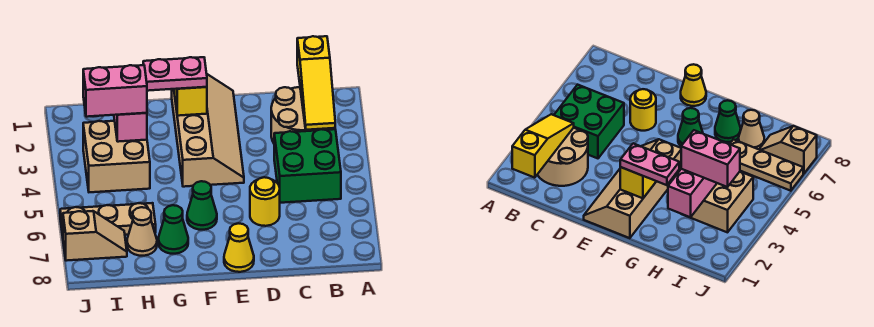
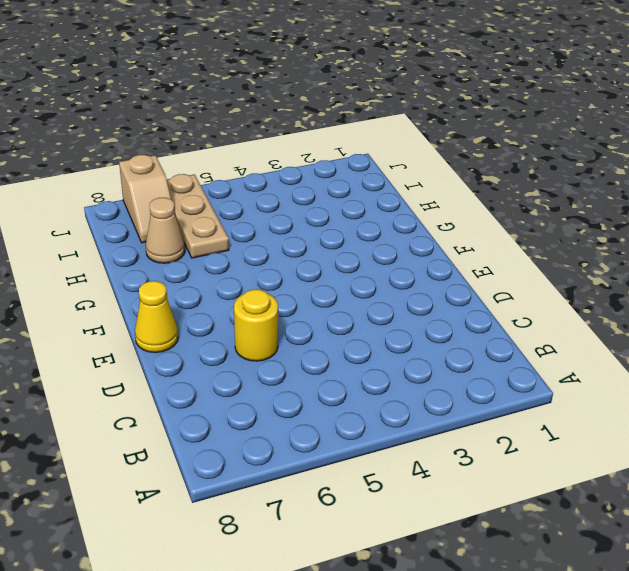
none -> tan round brick B2:C3 level 1
none -> green brick B4:C5 level 1
none -> tan slope E1:F4 level 1 top F

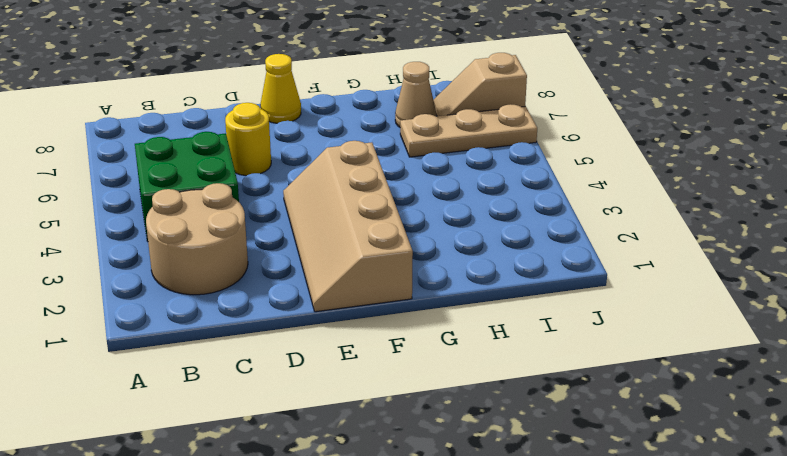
none -> green cone F6 level 1
none -> green cone G7 level 1
none -> tan brick H3:I4 level 1

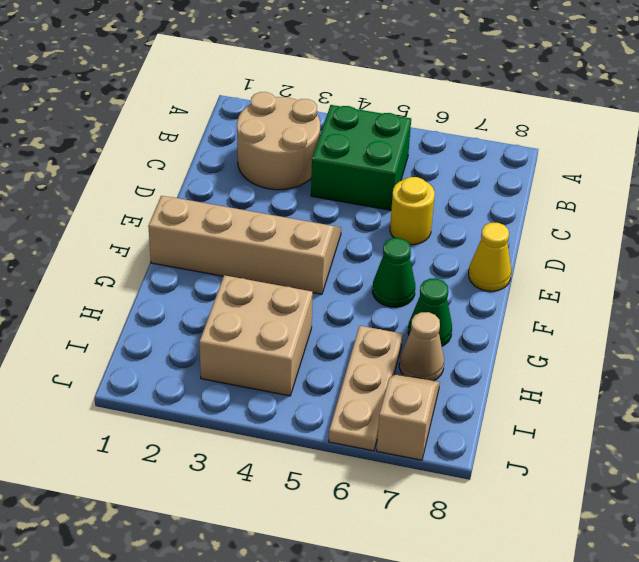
none -> yellow slope B1:B3 level 2 top 1
none -> yellow brick F2 level 2
none -> pink brick H2:H3 level 2

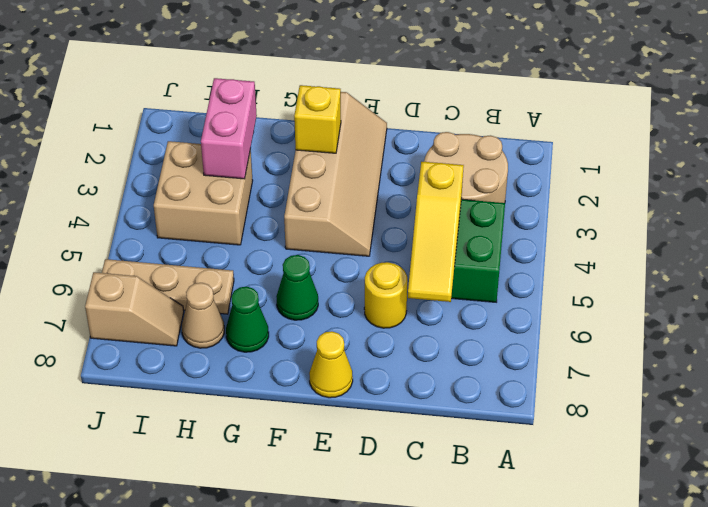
yellow slope C4:C6 level 2 top 4 -> yellow slope B1:B3 level 2 top 1
none -> pink plate F2:G2 level 3
none -> pink brick H3:I3 level 3

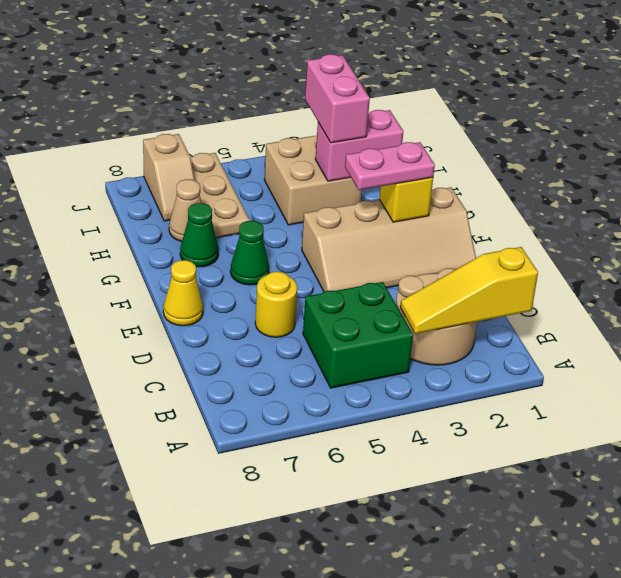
pink plate F2:F3 level 3 -> pink plate F2:G2 level 3

